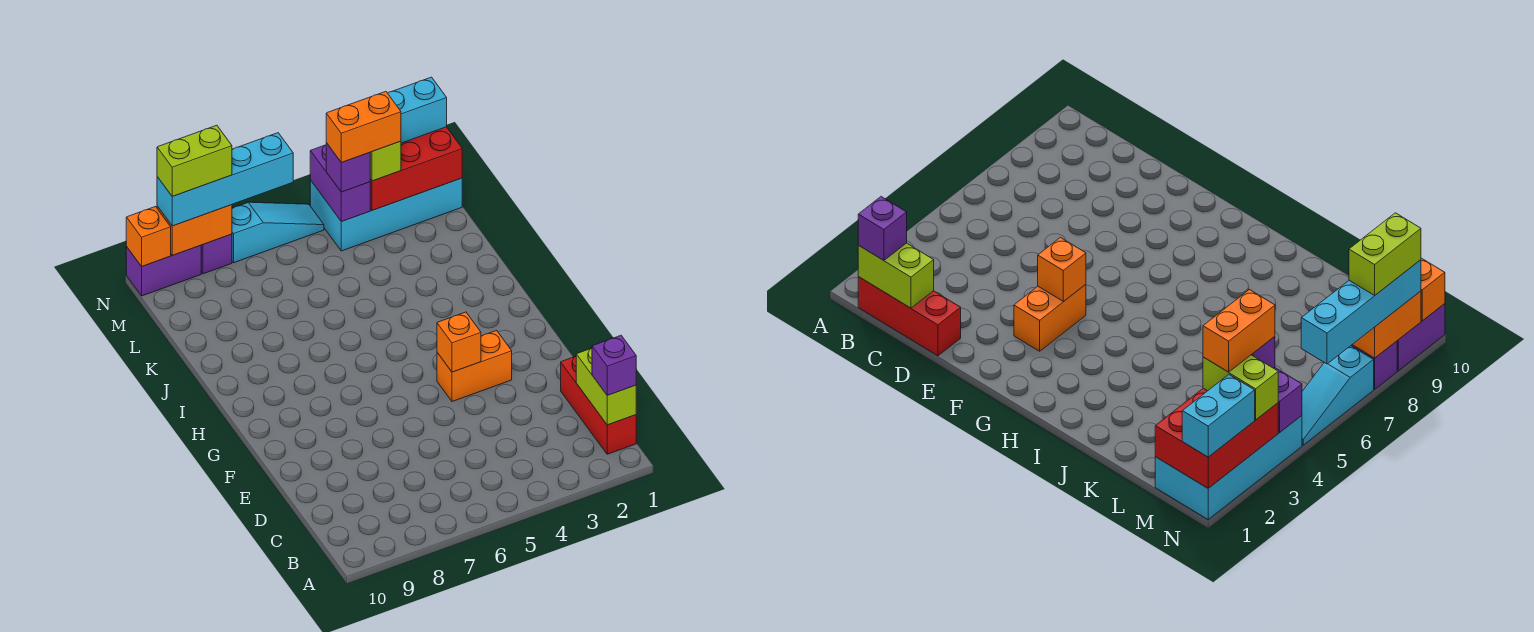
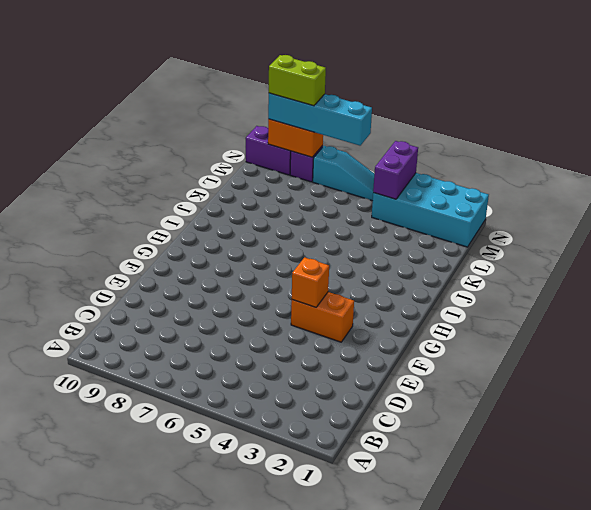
none -> red brick B1:D1 level 1
none -> lime brick B1:C1 level 2
none -> red brick M1:N3 level 2

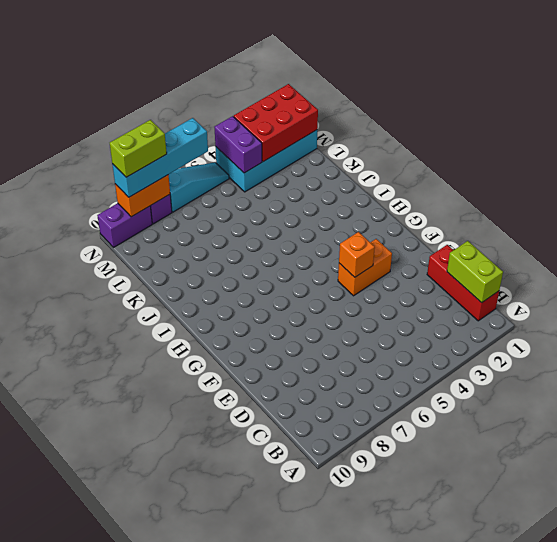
none -> orange brick N10 level 2
none -> purple brick B1 level 3
none -> lime brick M3:N3 level 3

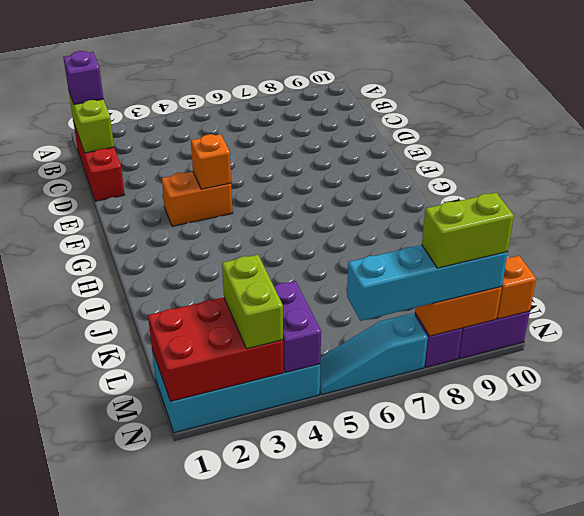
none -> purple brick M4 level 3
none -> cyan brick N1:N2 level 3
none -> orange brick M3:M4 level 4

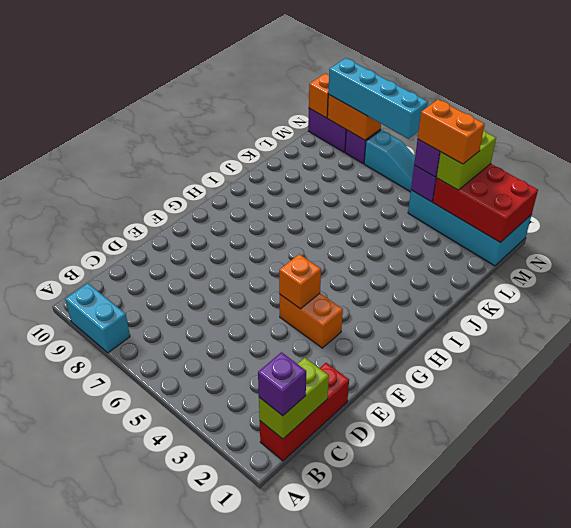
cyan brick A8:A9 level 1 -> cyan brick N1:N2 level 3
none -> lime brick N8:N9 level 4

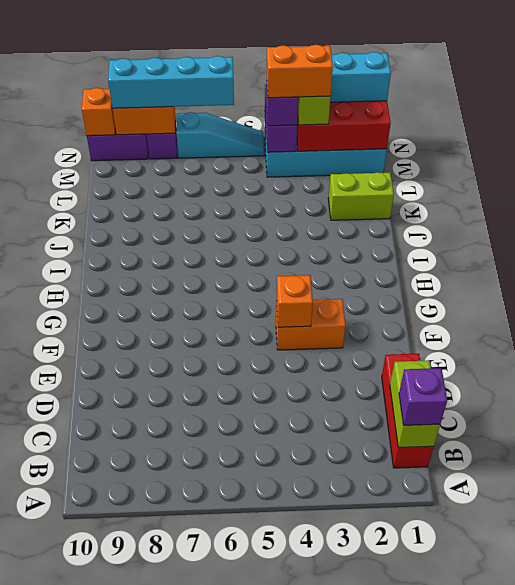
lime brick K1:K2 level 1 -> lime brick N8:N9 level 4

